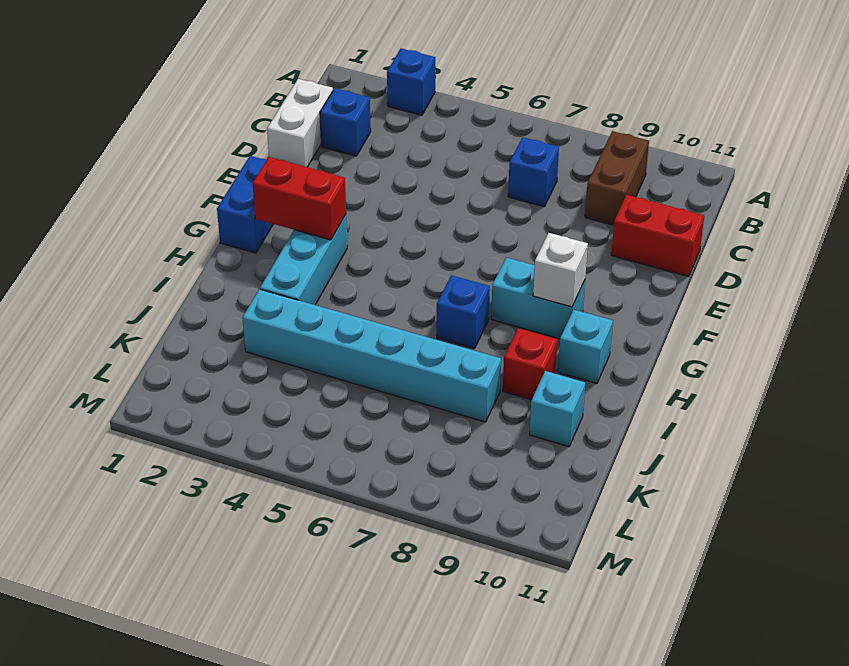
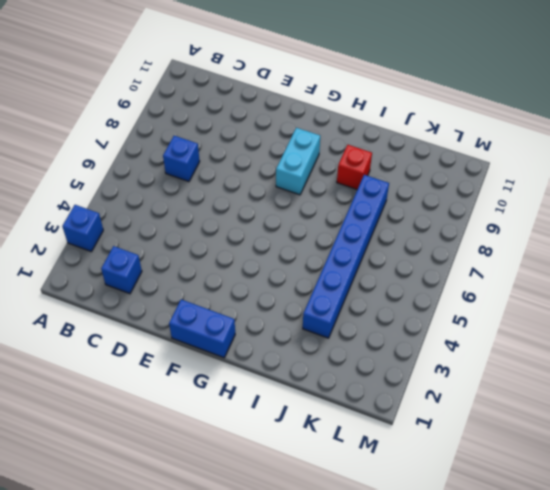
blue brick J3:J8 level 1 -> cyan brick J3:J8 level 1
none -> brown brick B9:C9 level 1
none -> white brick C1:D1 level 1
none -> red brick D10:D11 level 1

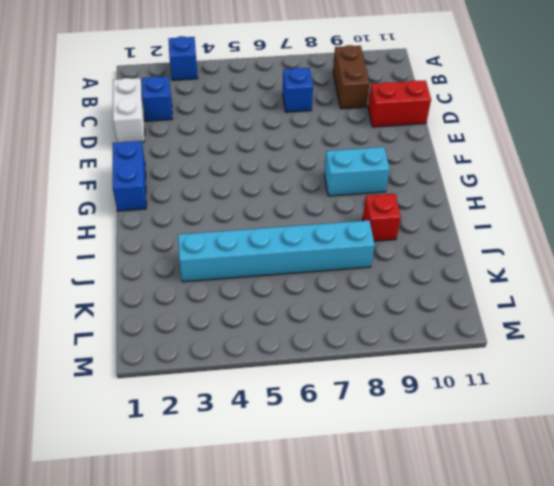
none -> cyan brick G3:I3 level 1
none -> blue brick H7 level 1
none -> cyan brick H10 level 1

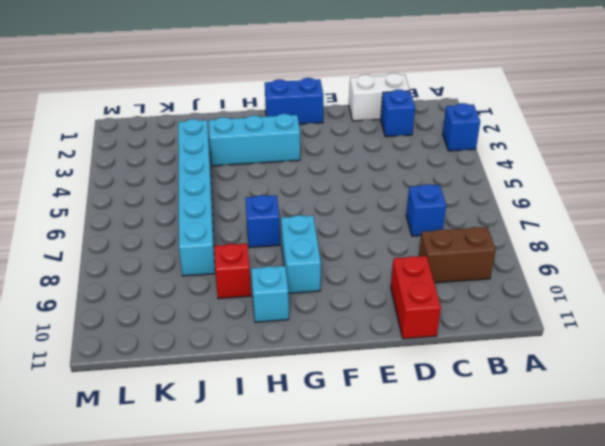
none -> cyan brick J10 level 1
none -> red brick G2:G3 level 2
none -> white brick G9 level 2

